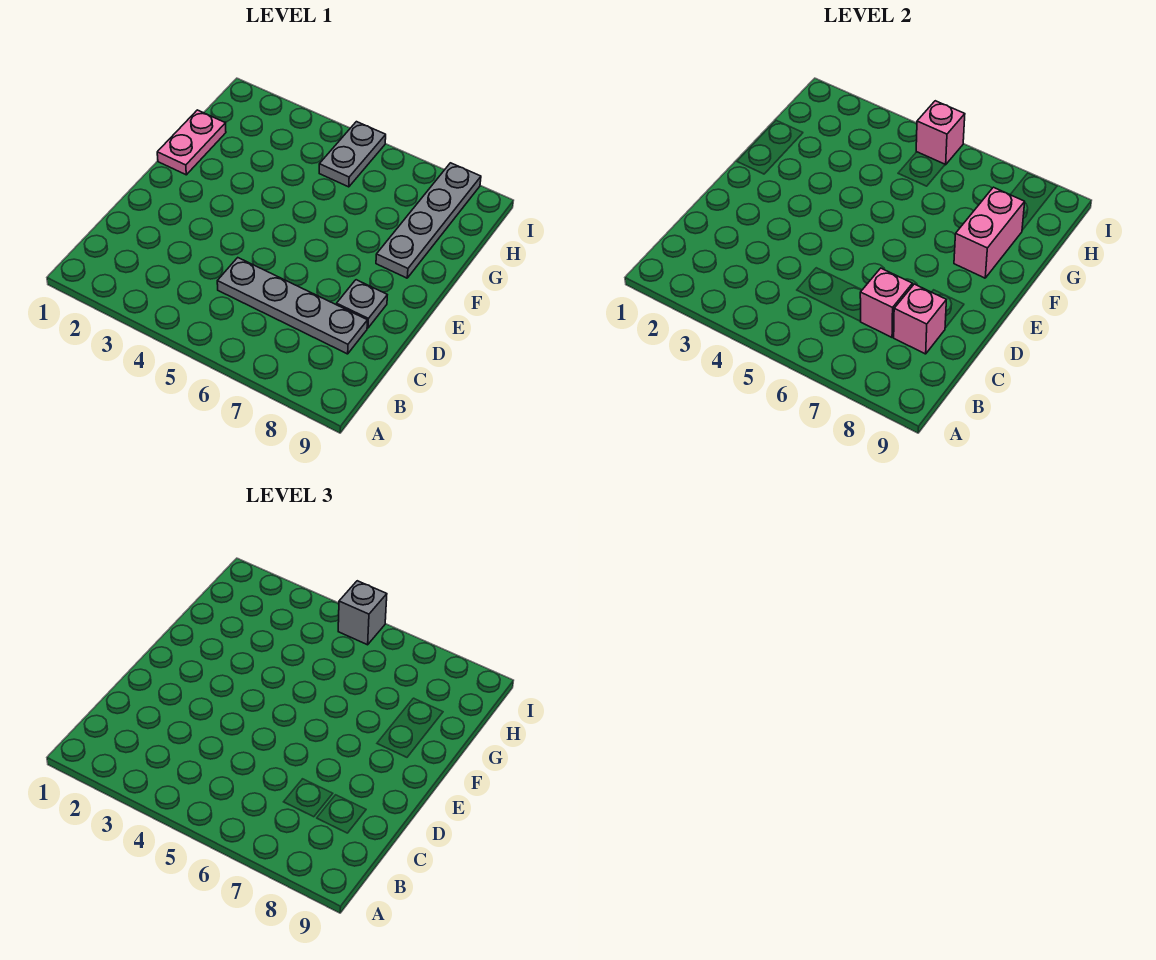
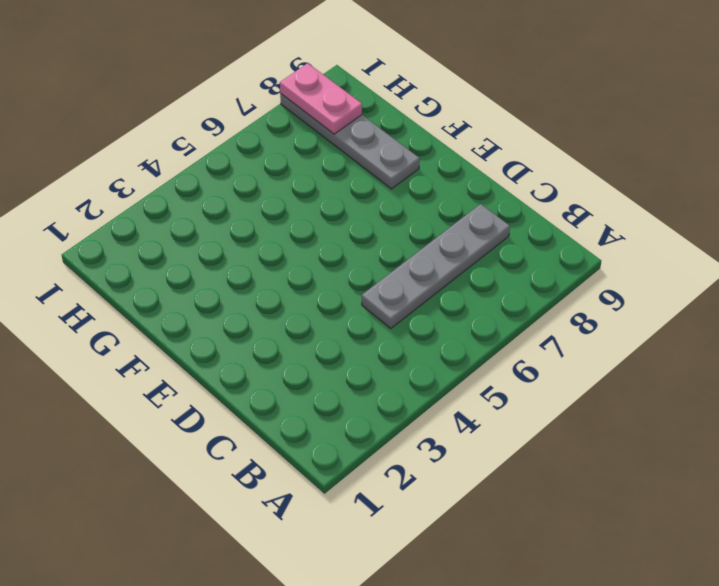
pink plate H8:I8 level 2 -> pink plate F1:G1 level 1
none -> grey plate D8 level 1
none -> grey plate H5:I5 level 1

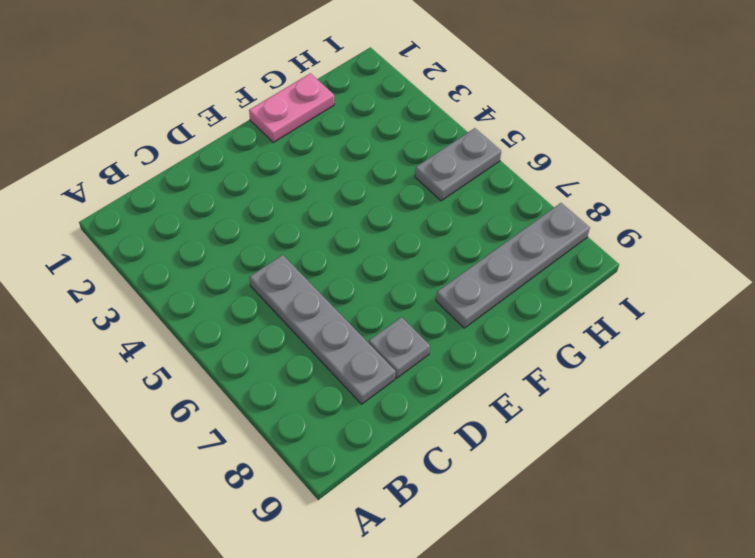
none -> pink brick C7 level 2
none -> pink brick C8 level 2

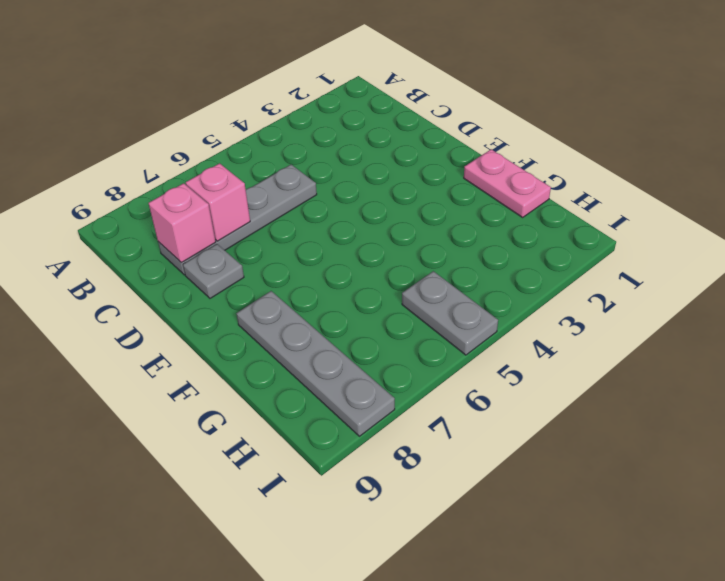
none -> pink brick F8:G8 level 2
none -> pink brick I5 level 2

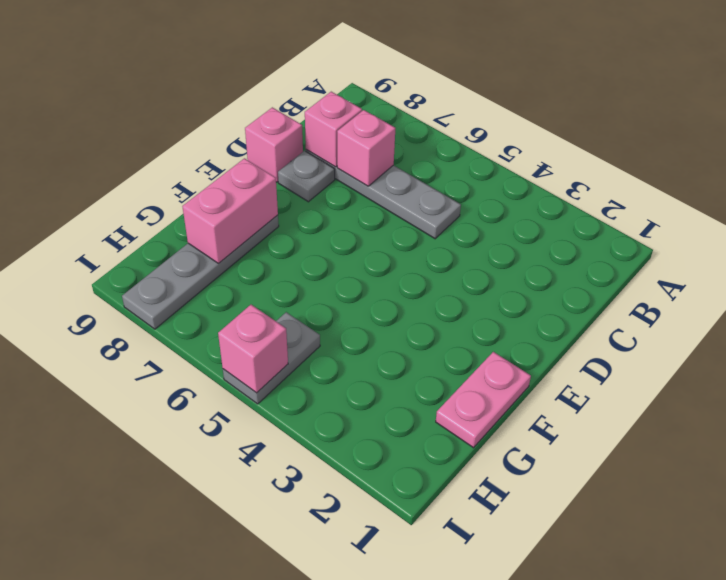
pink brick D9 level 1 -> none
none -> grey brick I5 level 3

